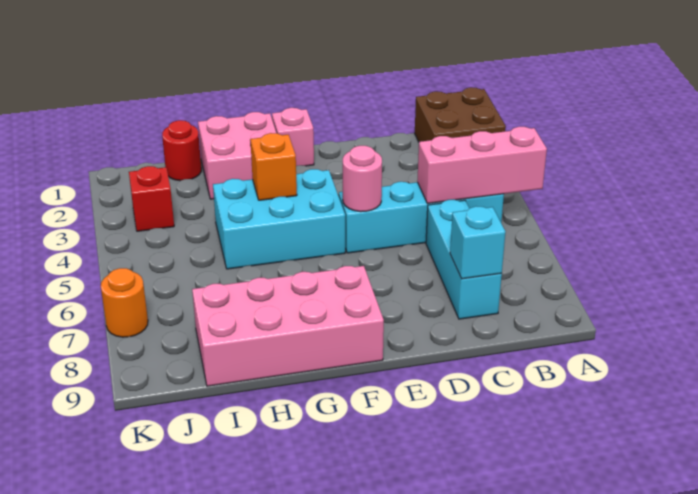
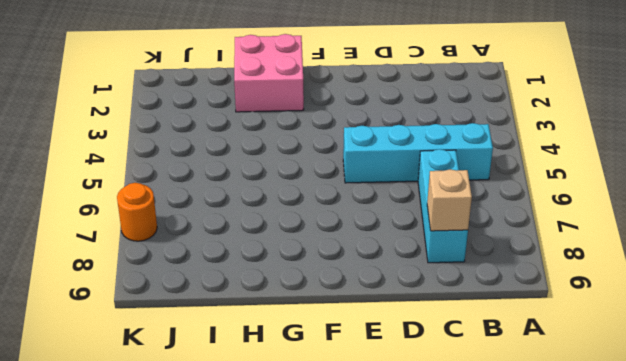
tan brick C8 level 2 -> cyan brick C8 level 2
none -> brown brick A1:B2 level 1
none -> pink brick F1 level 1
none -> cyan brick F4:H5 level 1

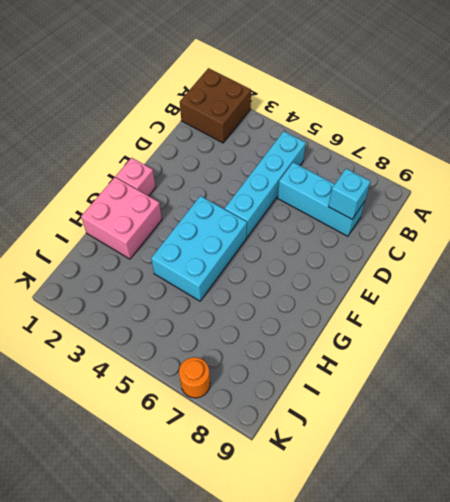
none -> pink brick F8:I9 level 1
none -> red round brick I1 level 1
none -> red brick J3 level 1

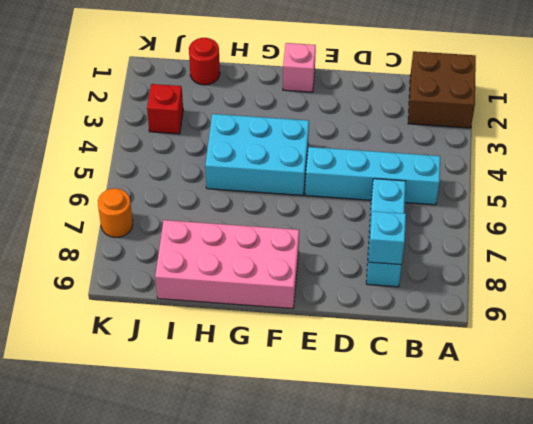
none -> pink brick G1:H2 level 1
none -> pink brick A5:C5 level 2
none -> pink round brick E5 level 2

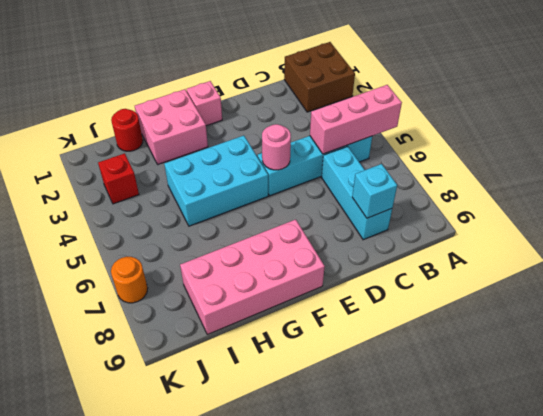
none -> orange brick G4 level 2

